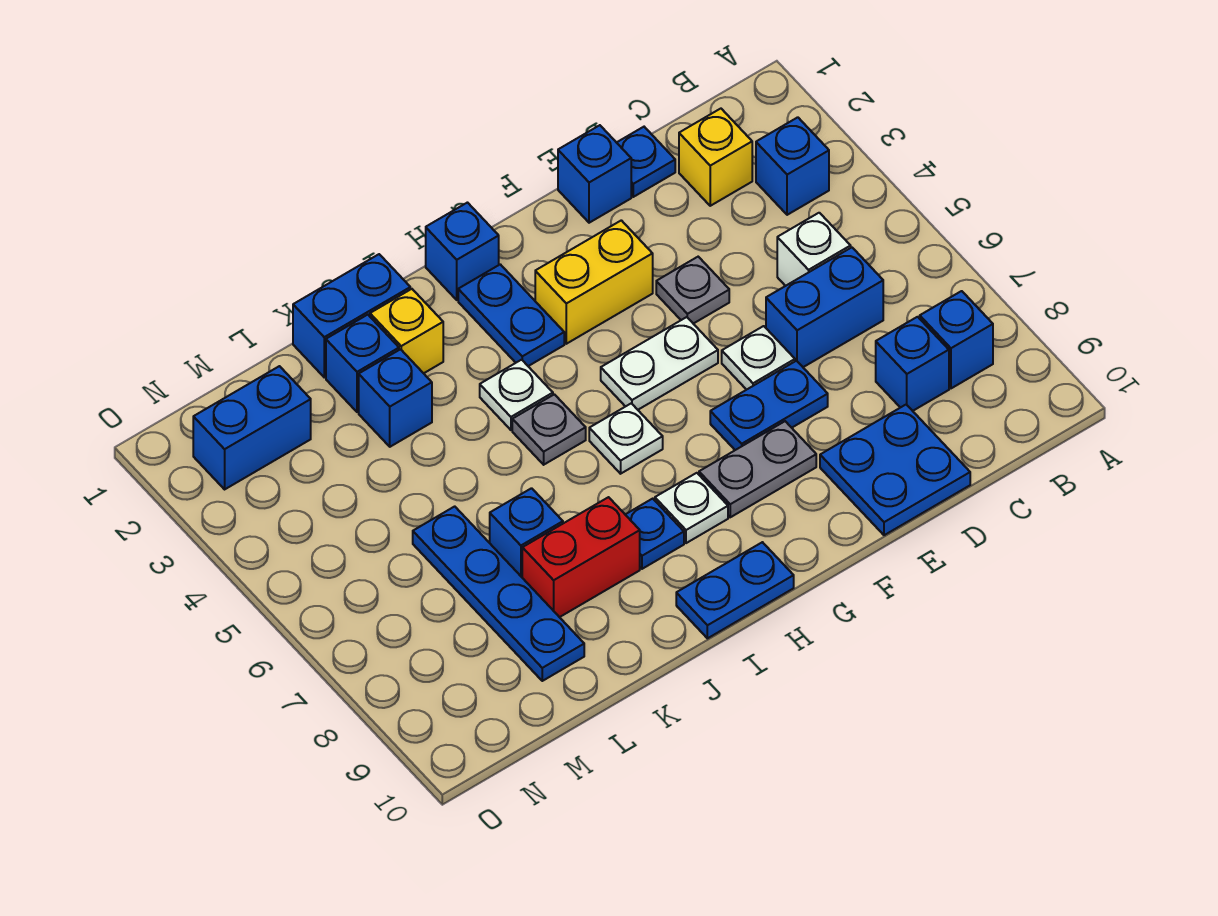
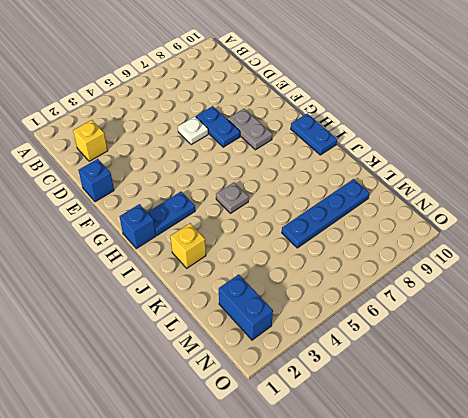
none -> blue brick B3 level 1
none -> blue brick B8 level 1
none -> white brick C5 level 1
none -> blue brick C6:D6 level 1

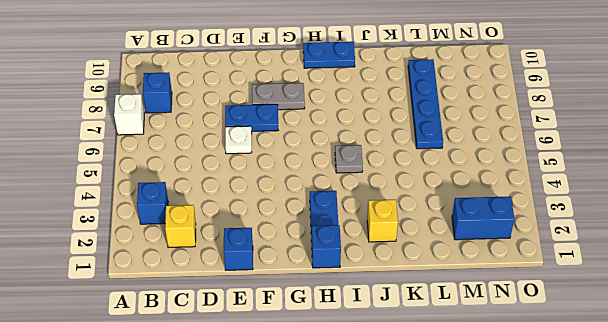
white brick A7 level 1 -> white brick C5 level 1
none -> blue brick C6:D6 level 1
none -> blue brick C8 level 1
none -> blue plate D1 level 1
none -> blue plate D9:E10 level 1

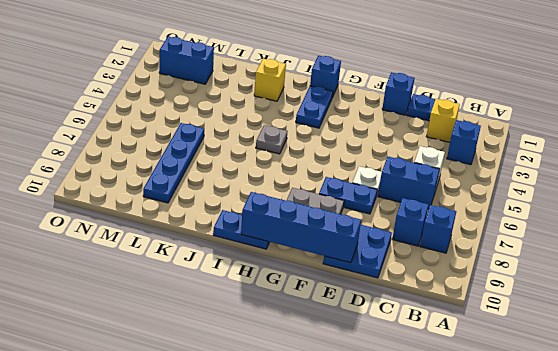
blue brick E10:H10 level 2 -> none
none -> grey plate E4 level 1
none -> yellow brick F3:G3 level 1
none -> white plate F5:G5 level 1
none -> white plate H6 level 1

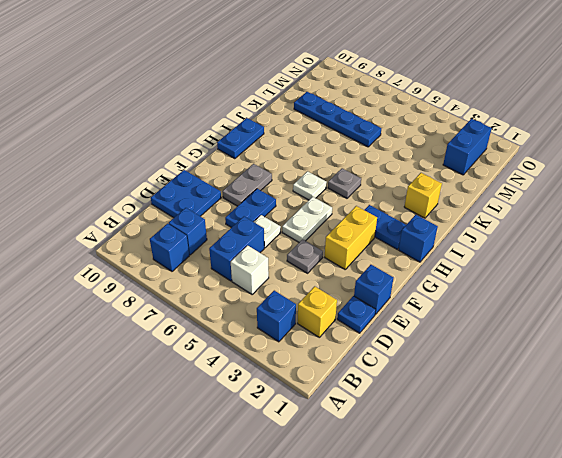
none -> white plate H8 level 1
none -> white plate I4 level 1
none -> blue plate I8 level 1
none -> blue brick J1:K1 level 1

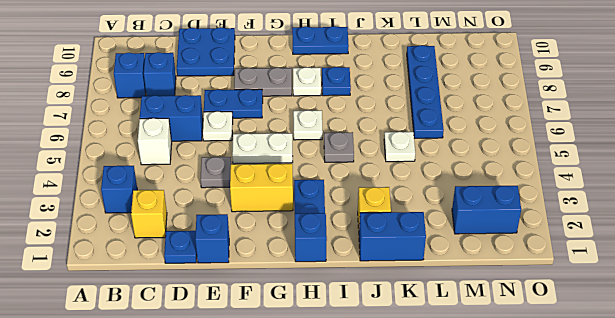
white plate K5 level 1 -> white plate I4 level 1
none -> red brick J8:K8 level 1
none -> blue brick K2 level 1
none -> blue brick K3 level 1
none -> blue brick K7 level 1

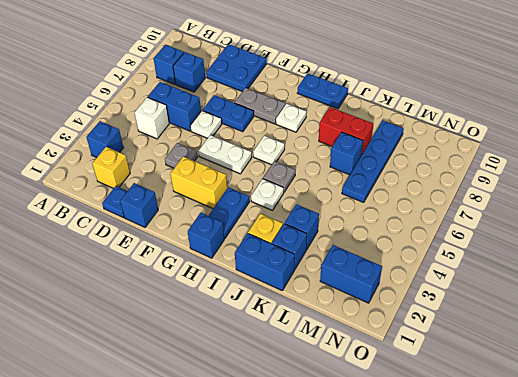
none -> blue plate I8 level 1

